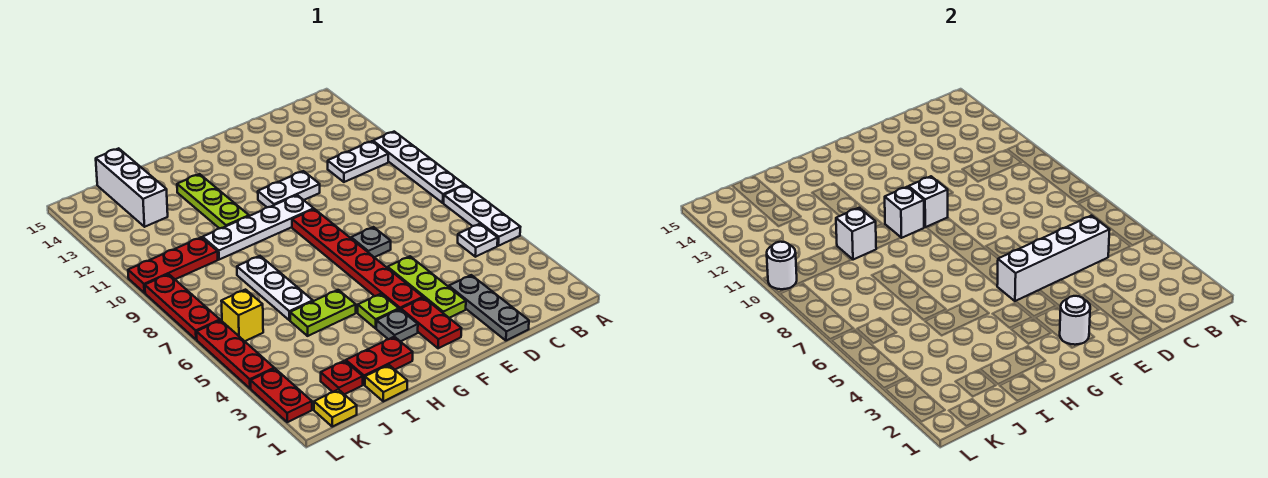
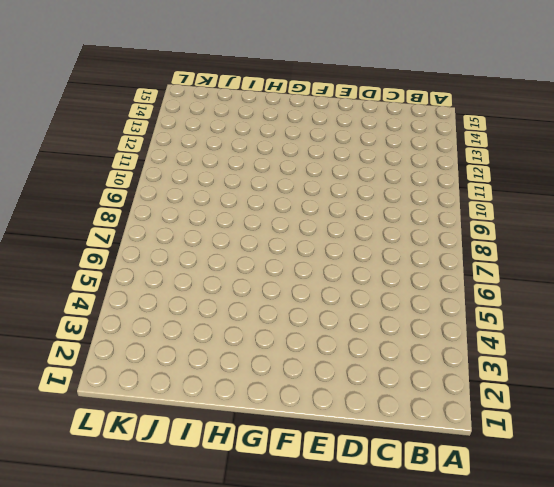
none -> white plate A5:A7 level 1
none -> white plate A8:A11 level 1
none -> white plate B5 level 1
none -> white plate B11:C11 level 1

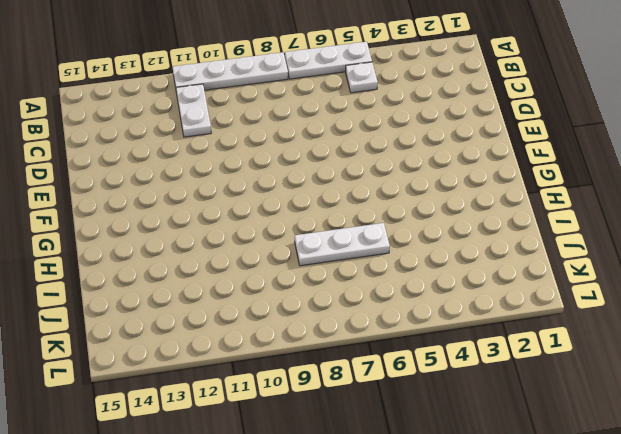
none -> grey plate D1:D3 level 1
none -> lime plate E3:E5 level 1
none -> grey plate E7 level 1
none -> white plate E11:F11 level 1

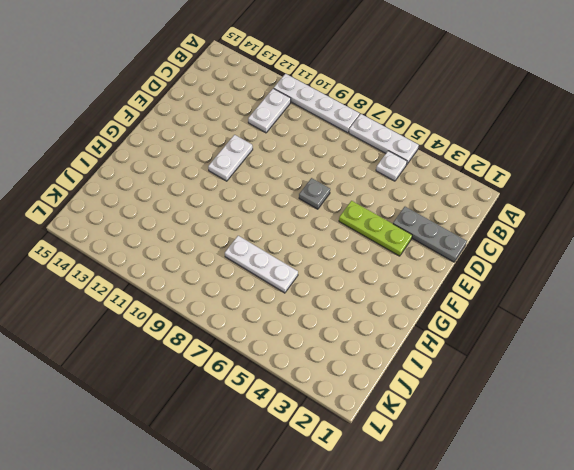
none -> red plate F2:F3 level 1
none -> red plate F4:F9 level 1
none -> white plate F10:I10 level 1
none -> grey plate G3 level 1

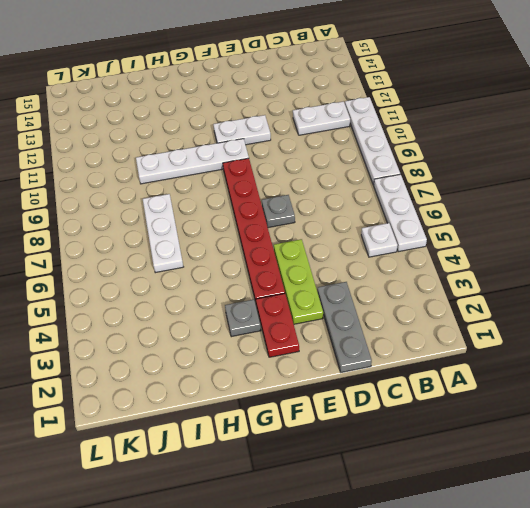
none -> lime plate G4 level 1
none -> red plate H2:I2 level 1
none -> lime plate H5:I5 level 1
none -> lime plate H11:H13 level 1

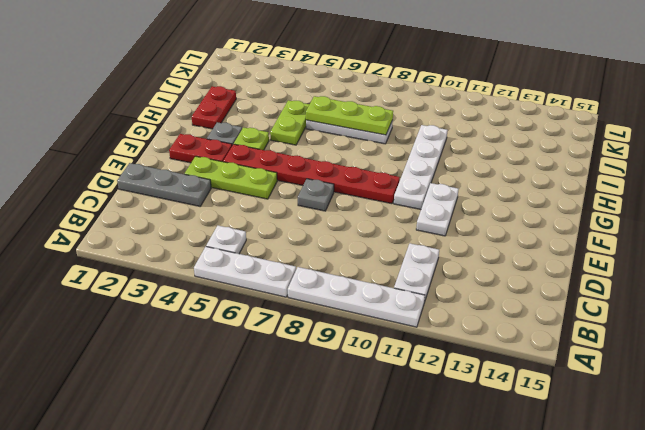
lime plate I6:I8 level 2 -> lime plate H11:H13 level 1
none -> yellow plate I1 level 1
none -> red plate J2 level 1
none -> red plate J10:L10 level 1
none -> white brick J13:J15 level 1

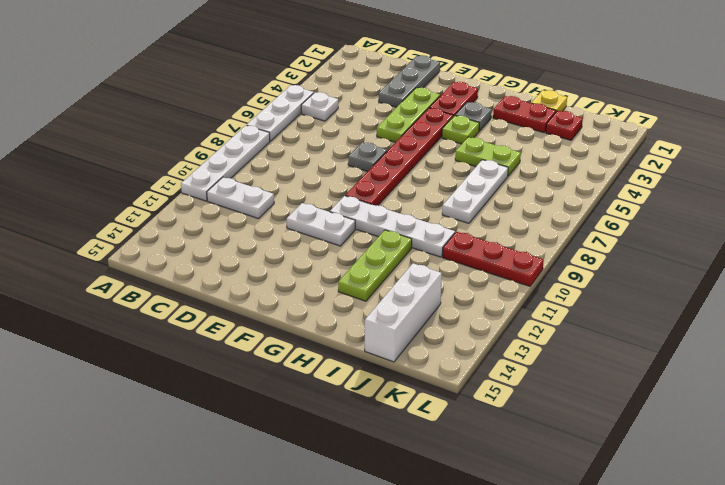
none -> yellow plate K1 level 1
none -> yellow brick K6 level 1
none -> red plate L2:L3 level 1
none -> red plate L4:L6 level 1

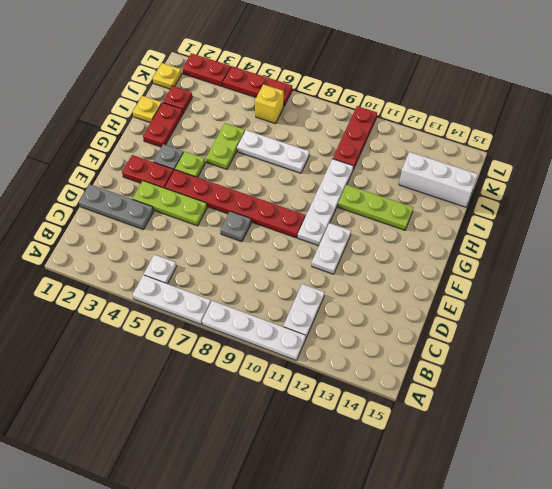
none -> red plate L7:L9 level 1
none -> white brick C5:F5 level 2
none -> white round brick F2 level 2
none -> white brick F10 level 2

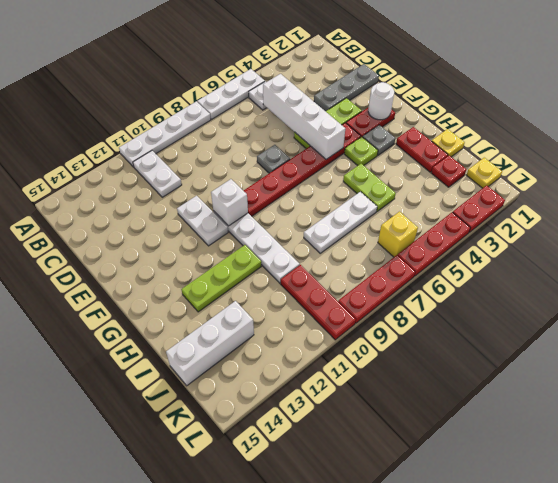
none -> white brick G10 level 2
none -> white brick I10 level 2
none -> white round brick L10 level 2

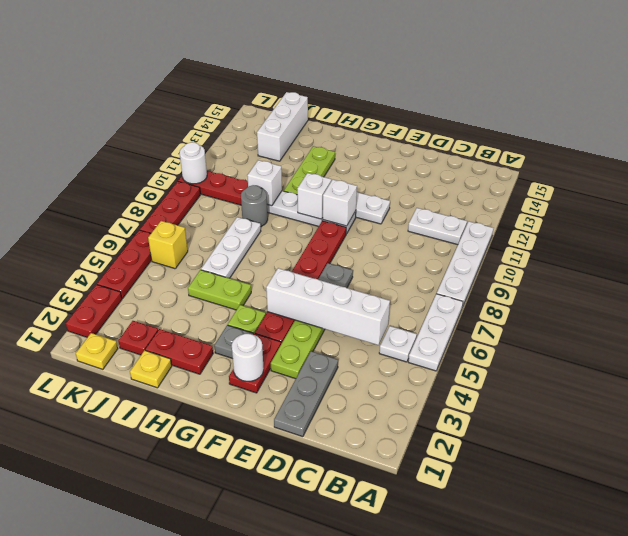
grey round brick I9 level 1 -> none

